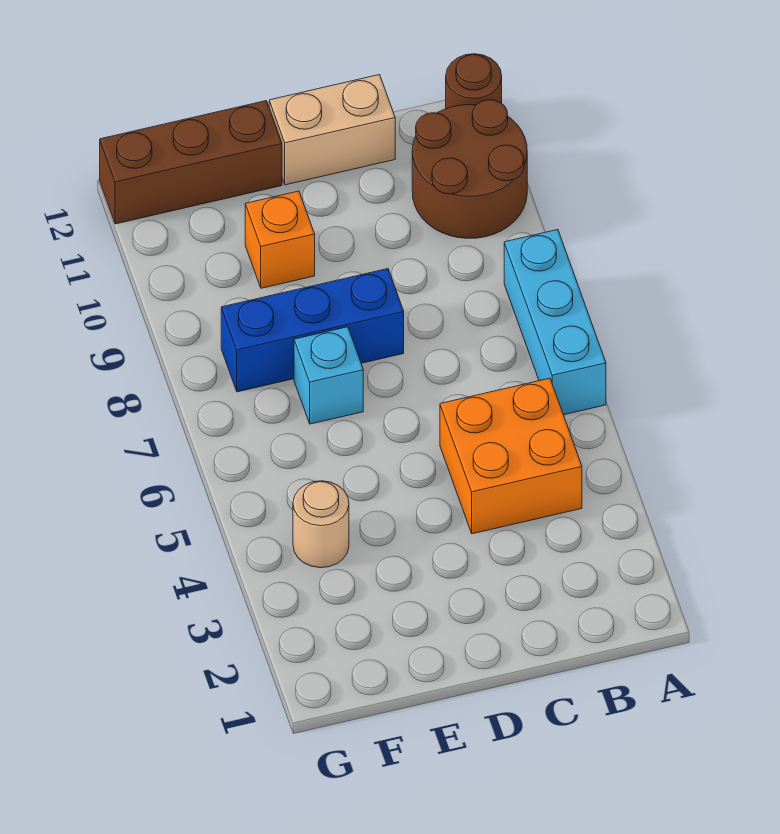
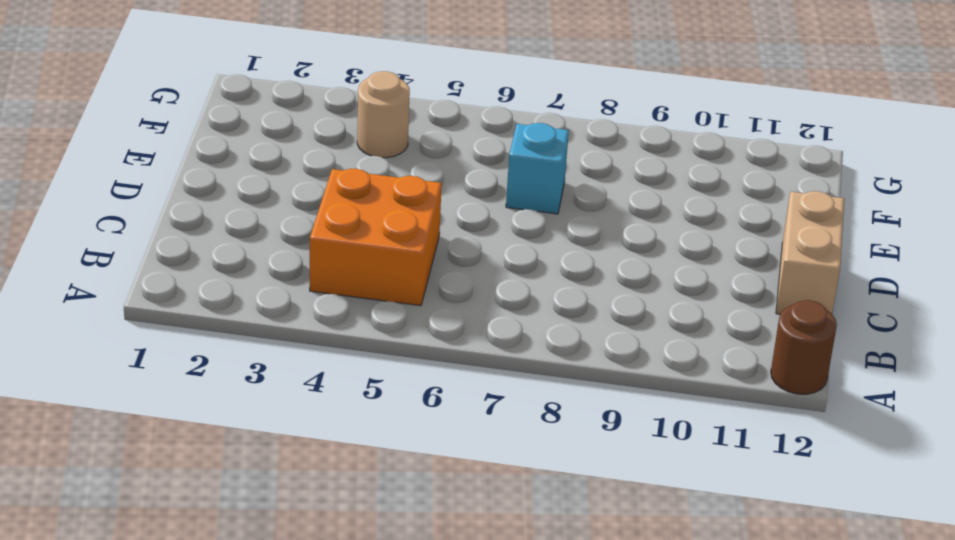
none -> cyan brick A6:A8 level 1
none -> brown round brick A10:B11 level 1

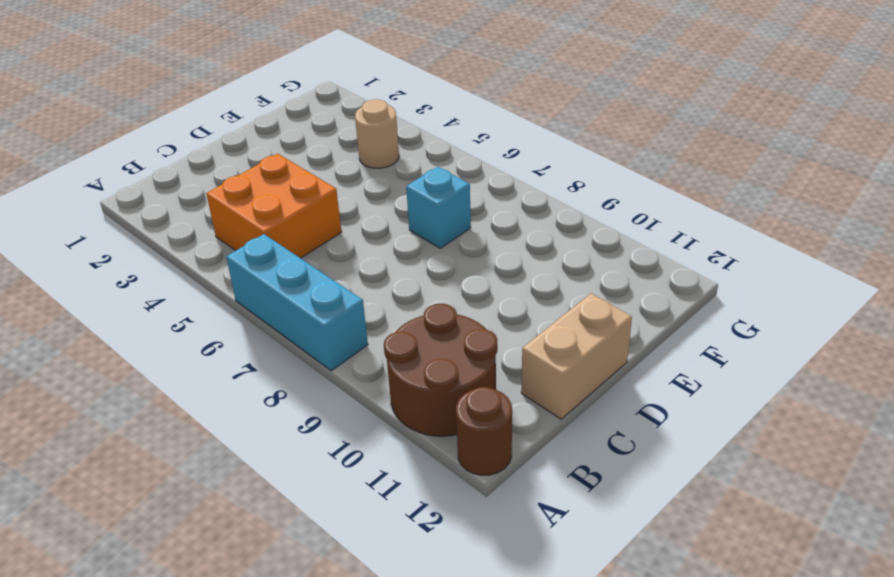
none -> blue brick D8:F8 level 1
none -> orange brick E10 level 1

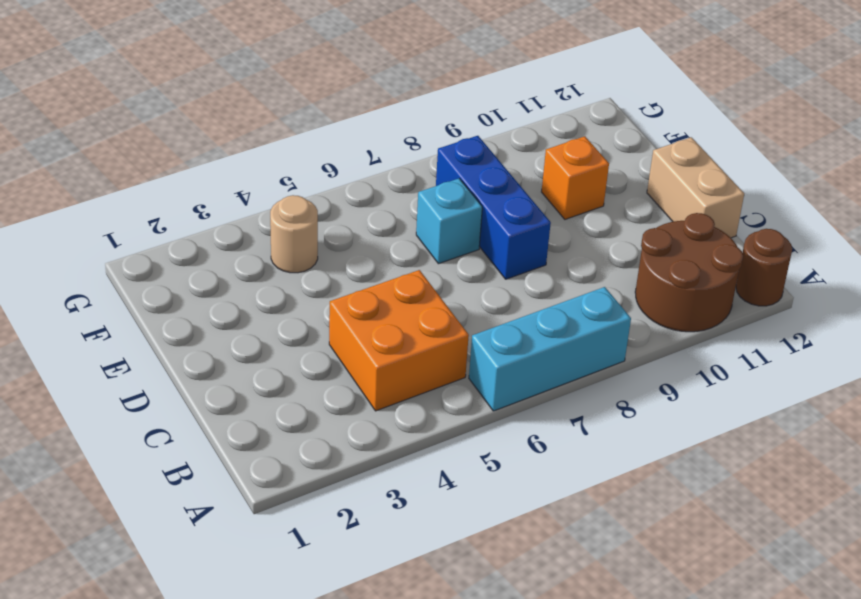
none -> brown brick E12:G12 level 1

